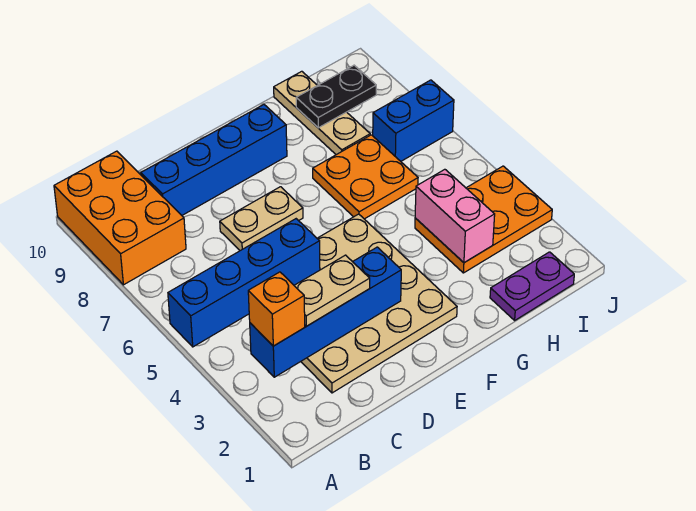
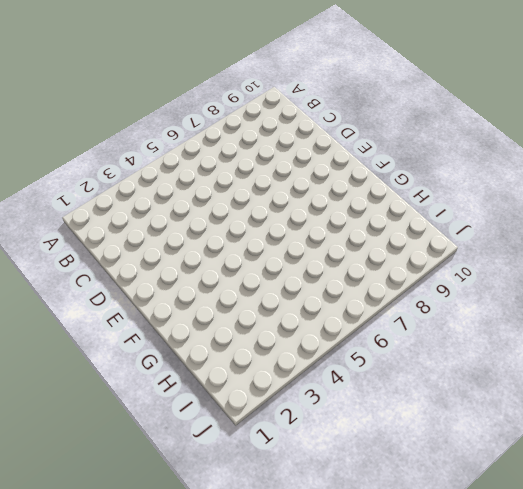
none -> orange brick A8:B10 level 1
none -> tan plate C2:F5 level 1
none -> blue brick C9:F9 level 1

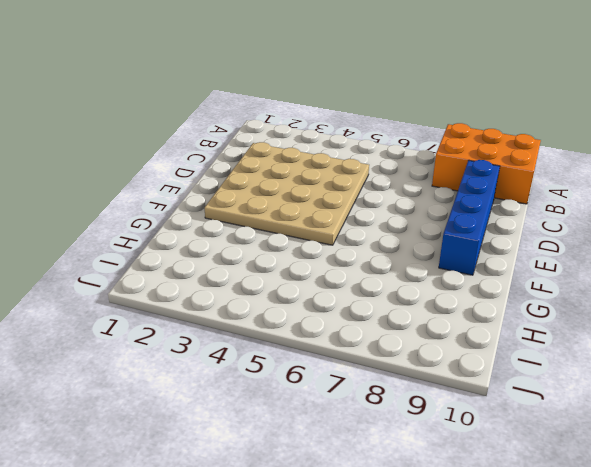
none -> tan plate D7:E7 level 1
none -> orange plate G6:H7 level 1
none -> purple plate H1:I1 level 1

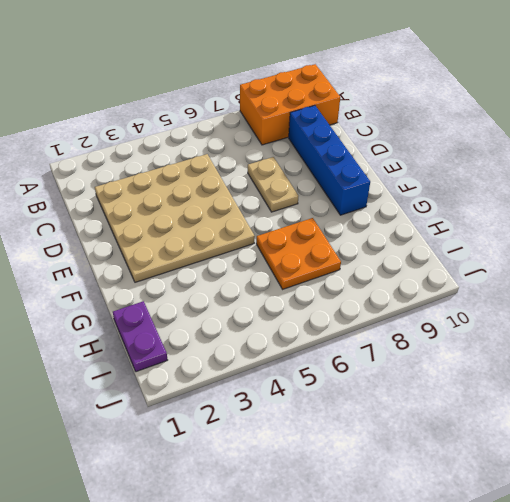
none -> orange plate H3:J4 level 1
none -> tan plate H8:H10 level 1
none -> blue brick I7:J7 level 1

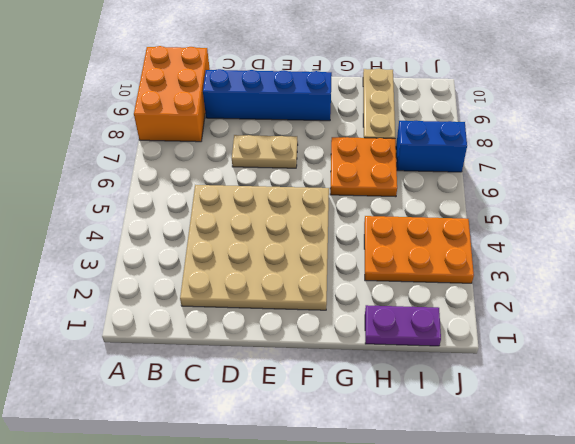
none -> blue brick A5:D5 level 2
none -> blue brick B3:E3 level 2
none -> pink brick H3:H4 level 2

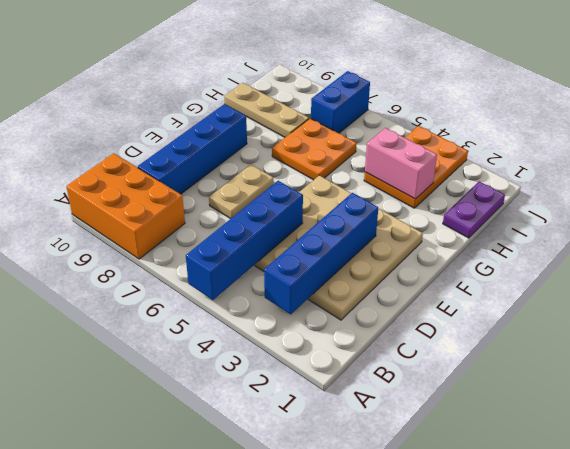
none -> black plate H9:I9 level 2
none -> orange brick B3 level 3
none -> tan plate C3:D3 level 3

